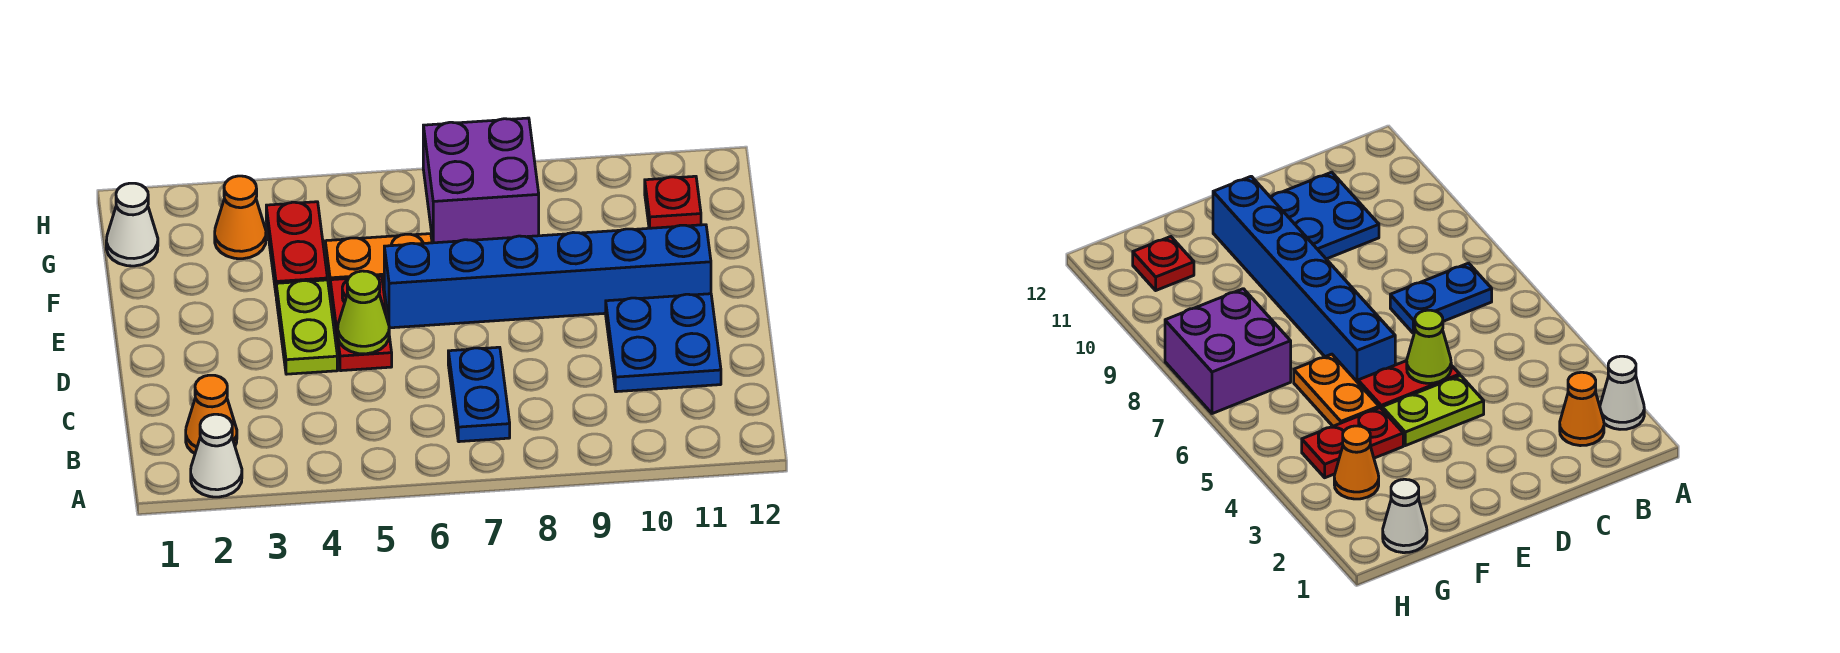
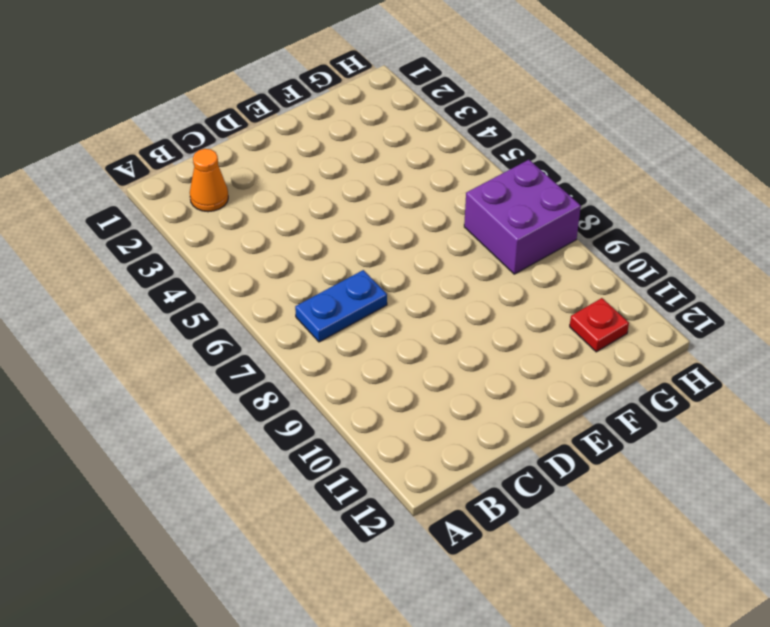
none -> white cone A2 level 1
none -> blue plate C10:D11 level 1
none -> lime plate D4:E4 level 1

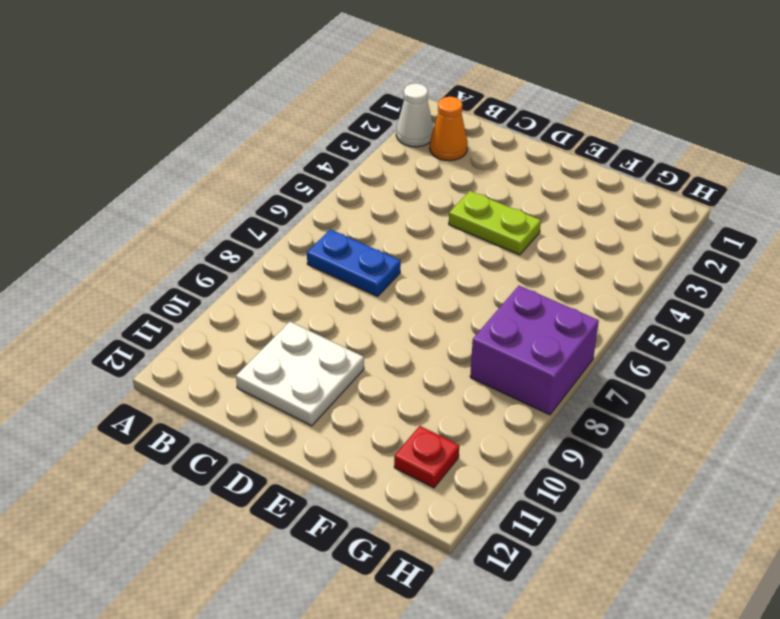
white plate C10:D11 level 1 -> blue plate C10:D11 level 1
none -> red plate D5:E5 level 1
none -> blue brick E6:E11 level 1
none -> red plate F4:G4 level 1

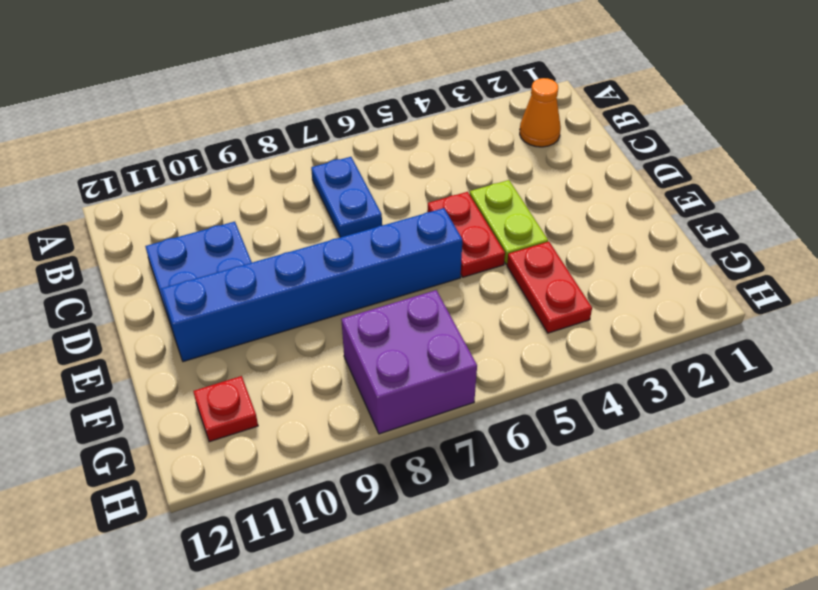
none -> white cone A2 level 1
none -> orange plate F5:F6 level 1
none -> white cone G1 level 1

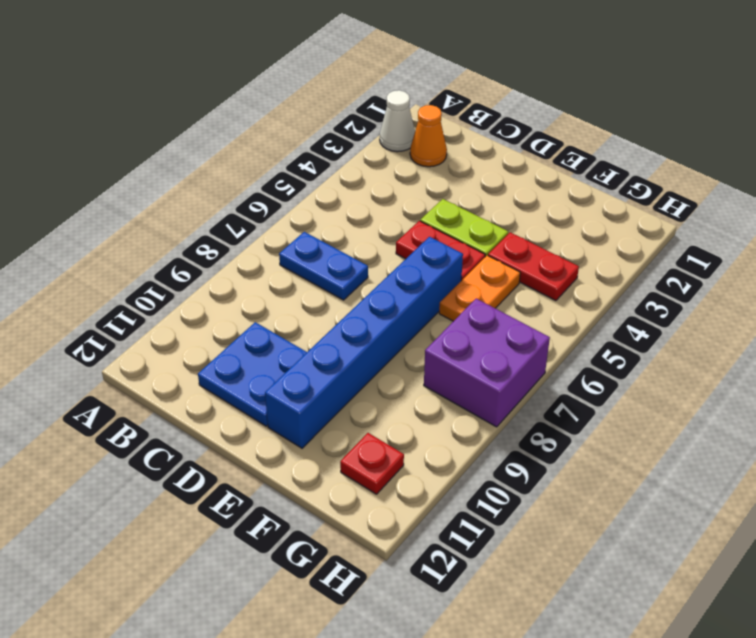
none -> white cone G1 level 1
none -> orange cone G3 level 1
none -> lime cone D5 level 2

